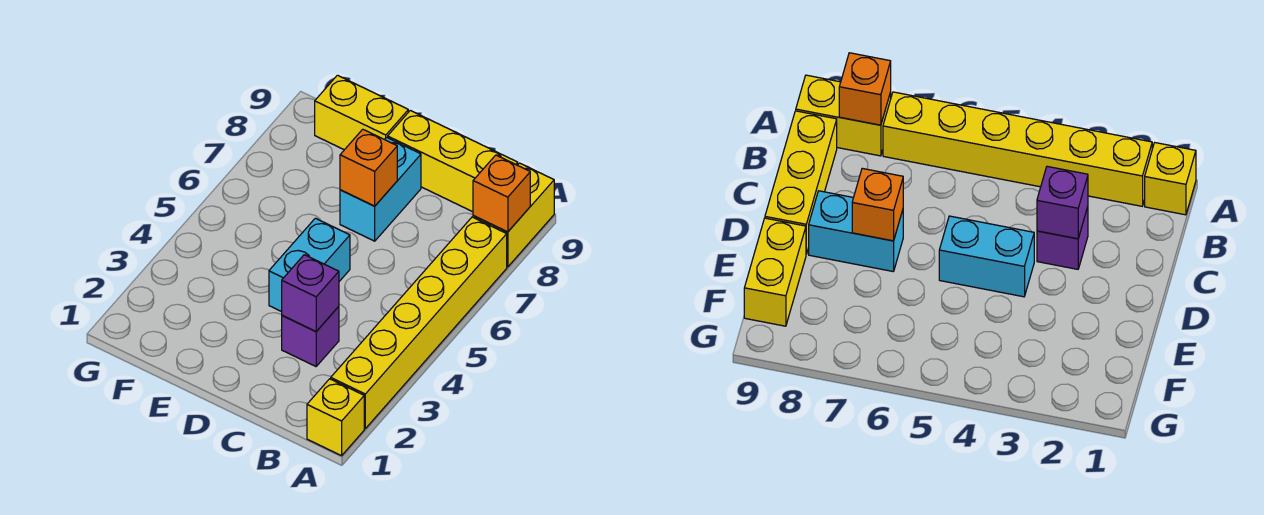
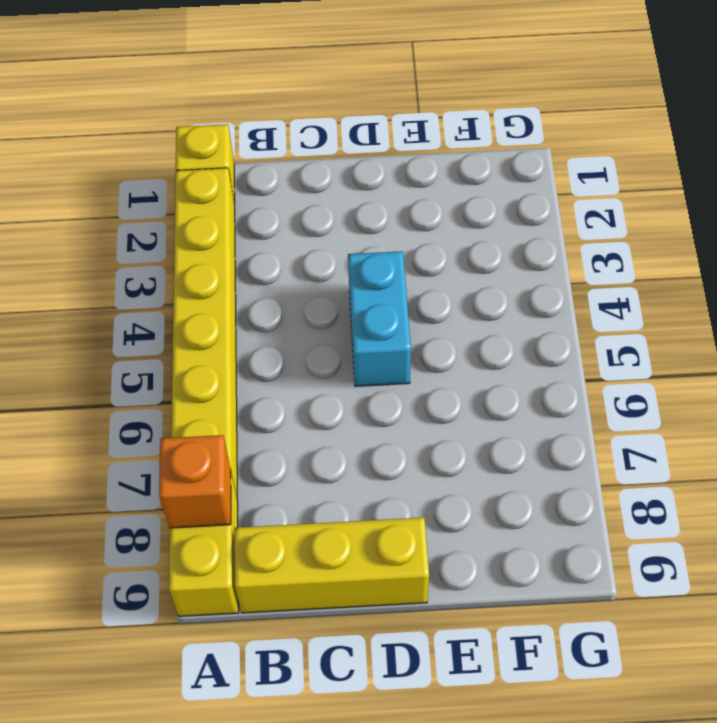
none -> purple brick C3 level 1
none -> cyan brick D7:D8 level 1

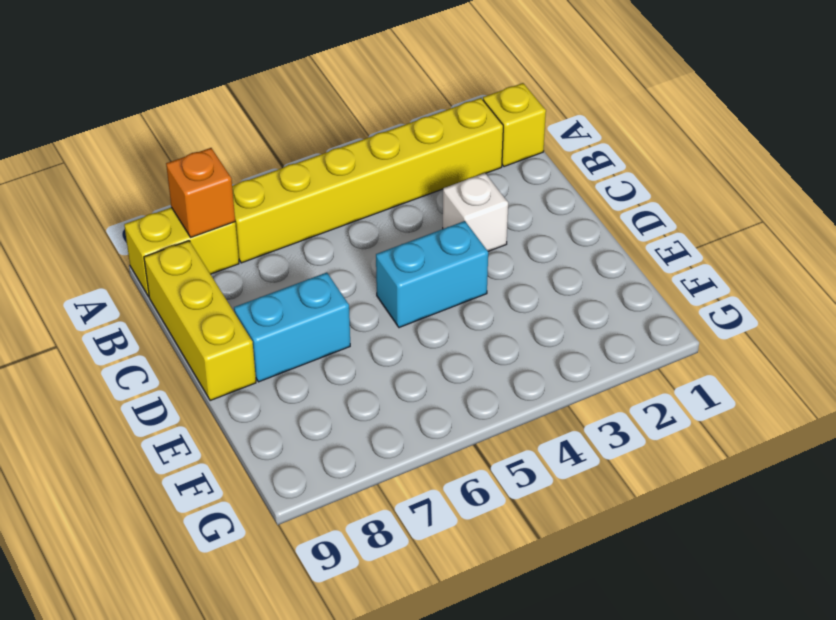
white brick C3 level 1 -> purple brick C3 level 1
none -> yellow brick E9:F9 level 1
none -> purple brick C3 level 2

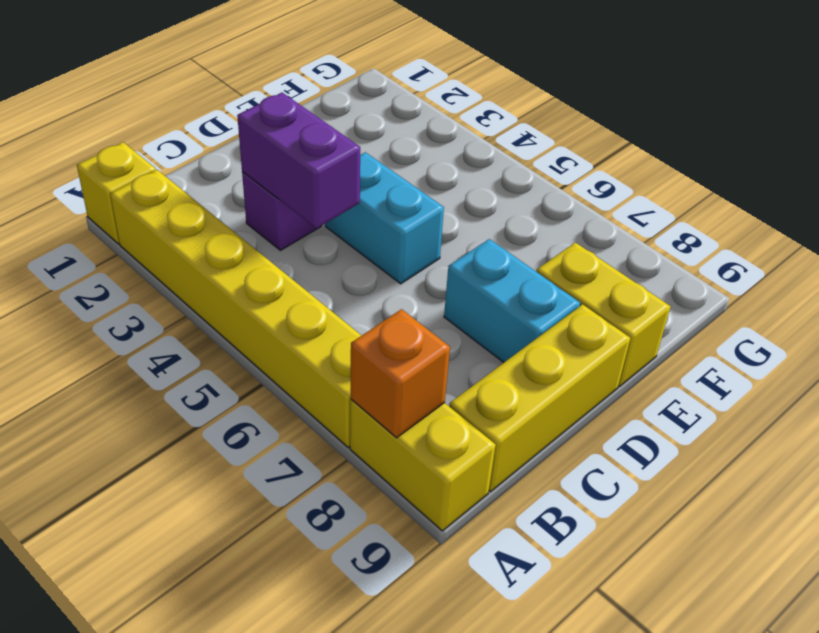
purple brick C3:C4 level 2 -> purple brick C3 level 2
yellow brick E8:E9 level 1 -> yellow brick E9:F9 level 1
none -> orange brick D7 level 2

